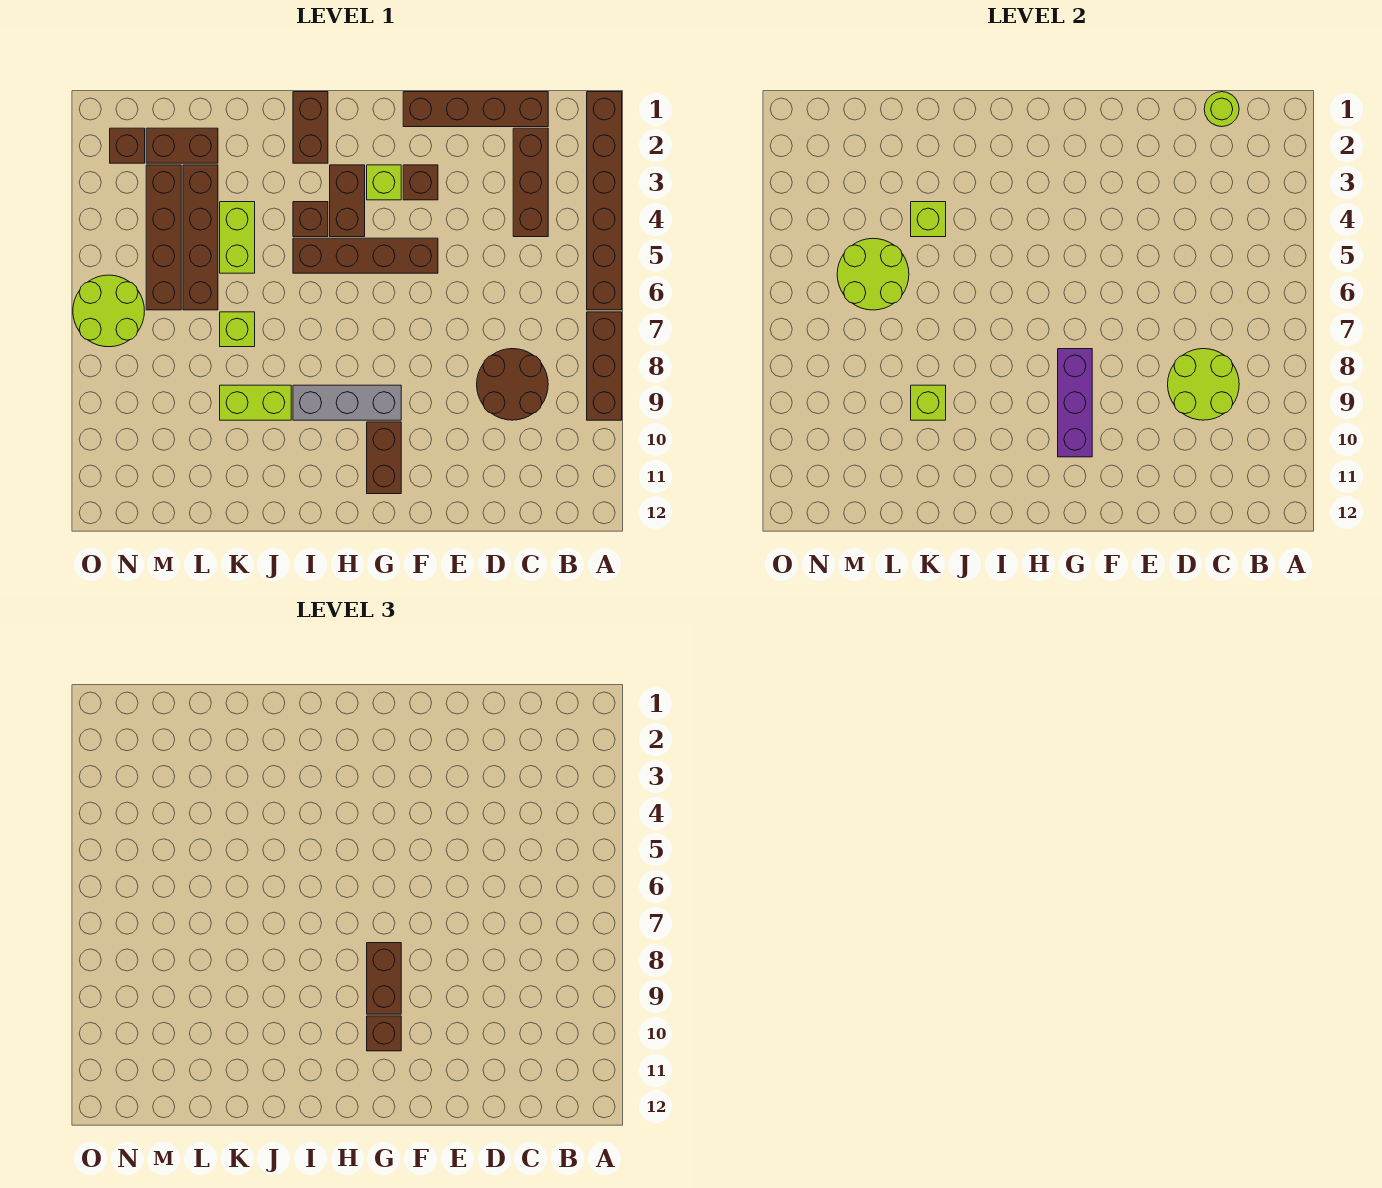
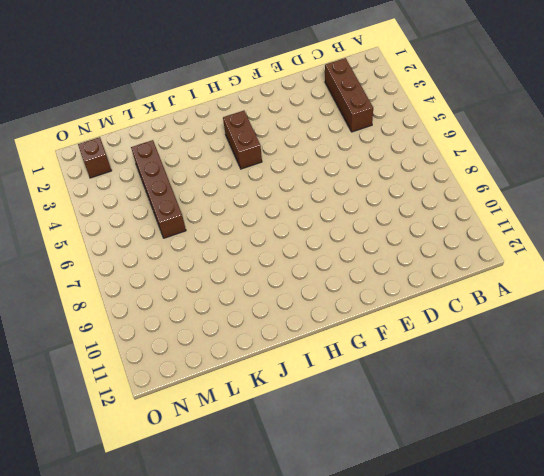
none -> brown brick A1:A6 level 1
none -> brown brick A7:A9 level 1
none -> brown brick C1:F1 level 1

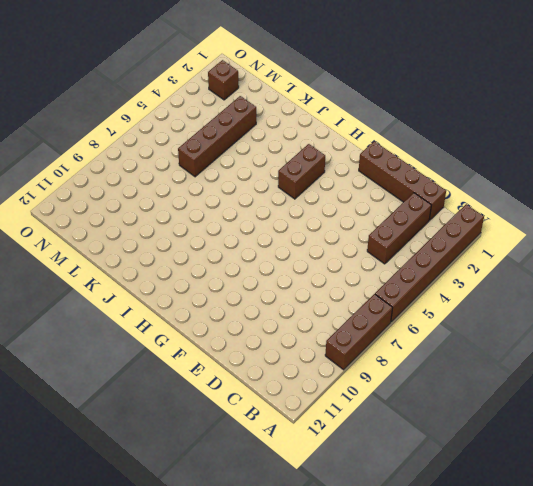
none -> brown round brick C8:D9 level 1
none -> brown brick F3 level 1
none -> brown brick F5:I5 level 1

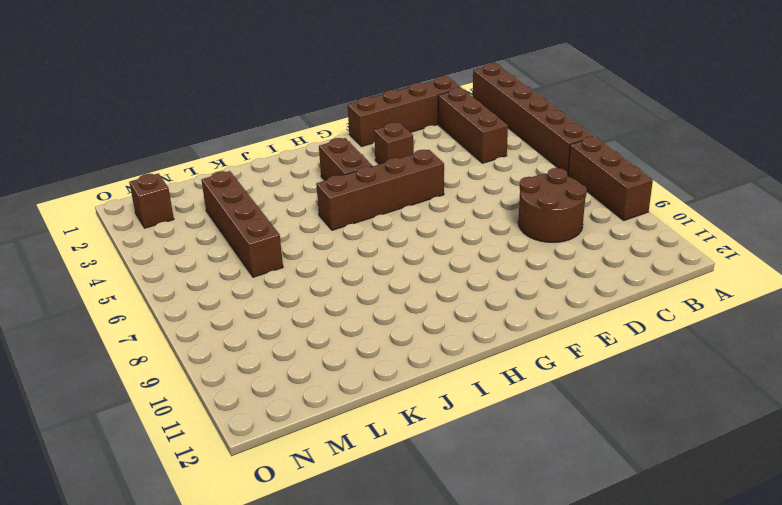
none -> lime brick G3 level 1
none -> grey brick G9:I9 level 1
none -> brown brick G10:G11 level 1

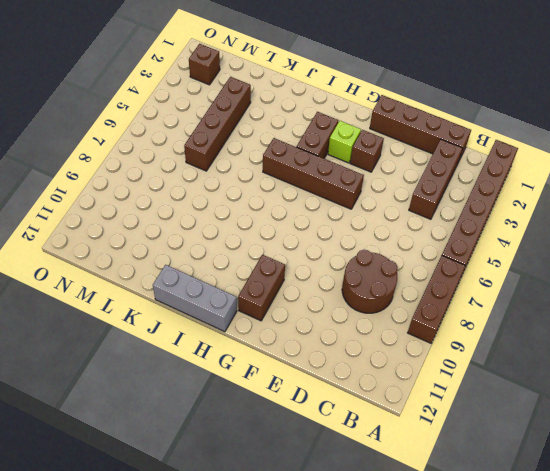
grey brick H12:J12 level 1 -> grey brick G9:I9 level 1
none -> brown brick I1:I2 level 1
none -> brown brick I4 level 1
none -> lime brick J9:K9 level 1

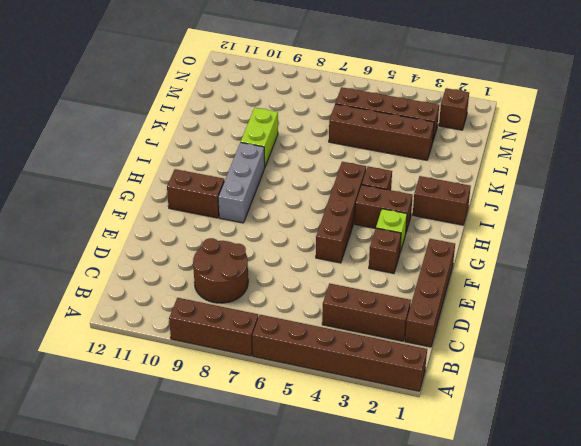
none -> lime brick K4:K5 level 1
none -> lime brick K7 level 1
none -> brown brick L2:M2 level 1

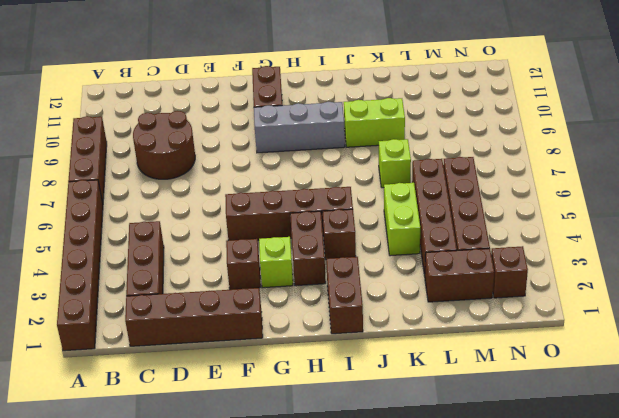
none -> lime round brick N6:O7 level 1
none -> lime round brick C1 level 2
none -> lime round brick C8:D9 level 2

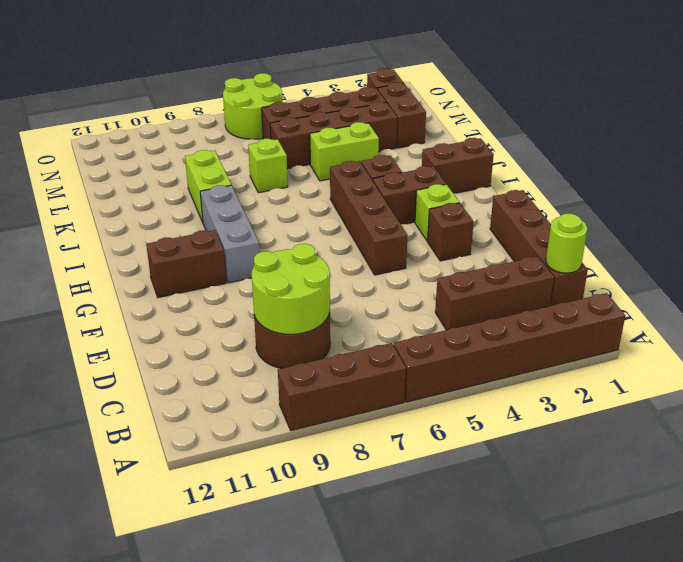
none -> purple brick G8:G10 level 2
none -> lime brick K4 level 2
none -> lime brick K9 level 2

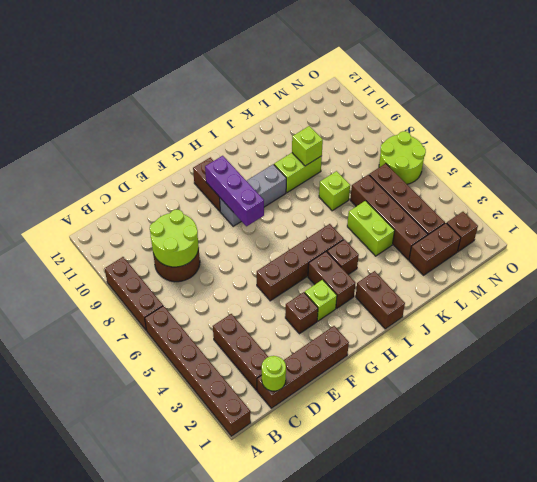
none -> lime brick K4 level 2
none -> lime round brick L5:M6 level 2
none -> brown brick G8:G9 level 3

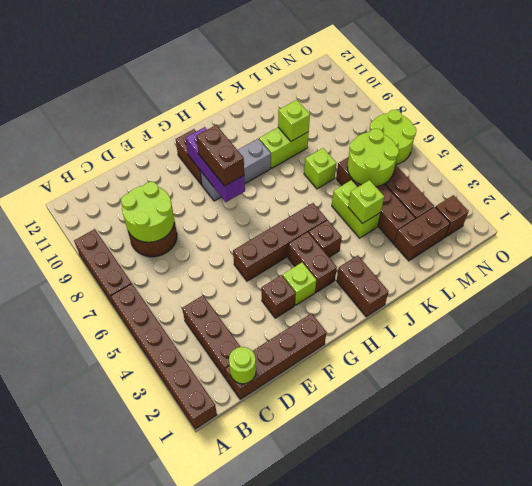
none -> brown brick G10 level 3

